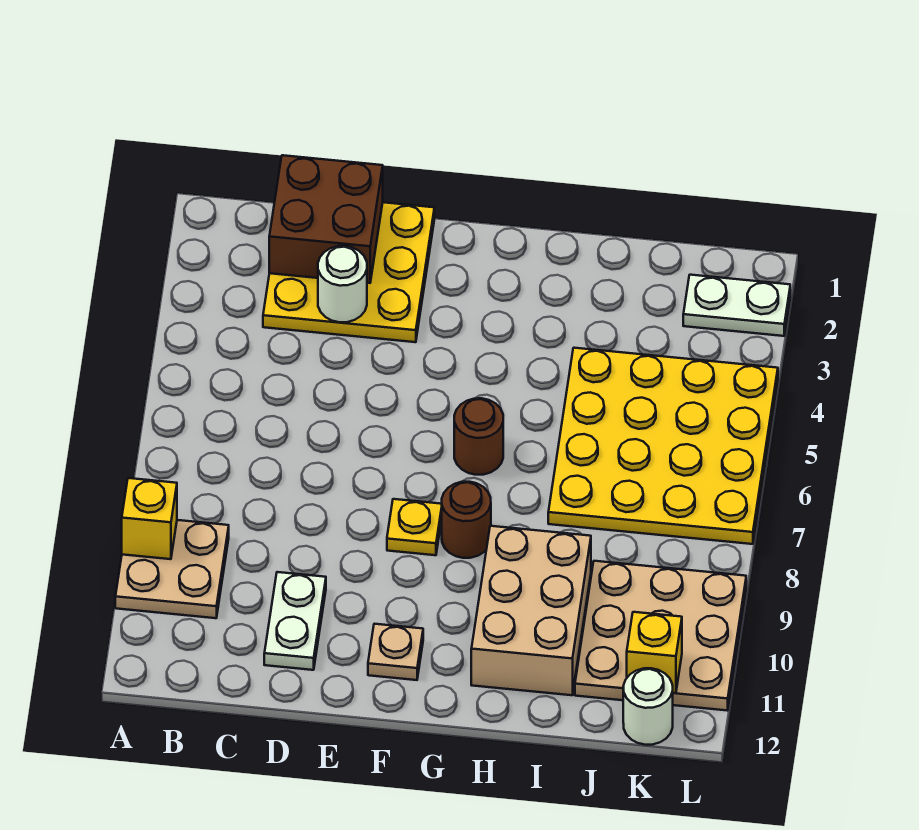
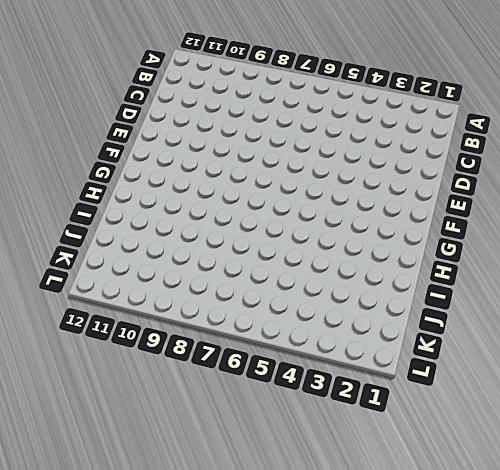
none -> tan plate A9:B10 level 1
none -> yellow plate C1:E3 level 1
none -> white plate D10:D11 level 1

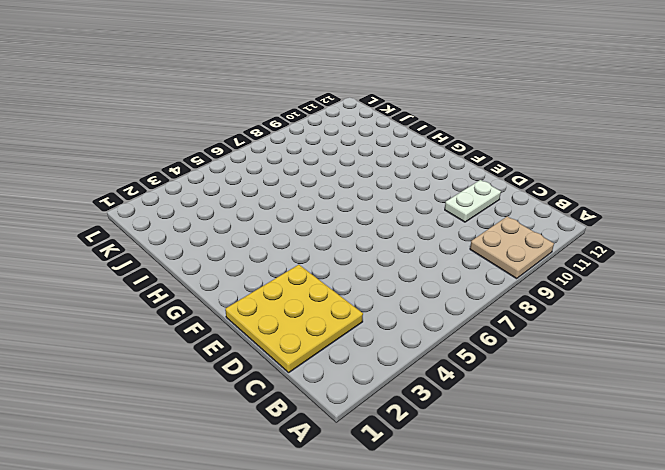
none -> yellow plate F8 level 1
none -> tan plate F11 level 1
none -> brown round brick G6 level 1

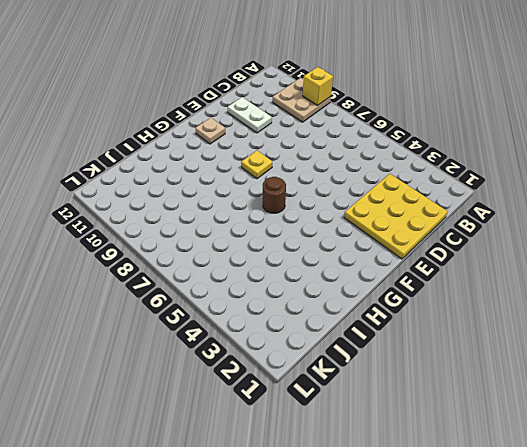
none -> brown round brick G8 level 1
none -> tan brick H9:I11 level 1
none -> yellow plate I4:L7 level 1

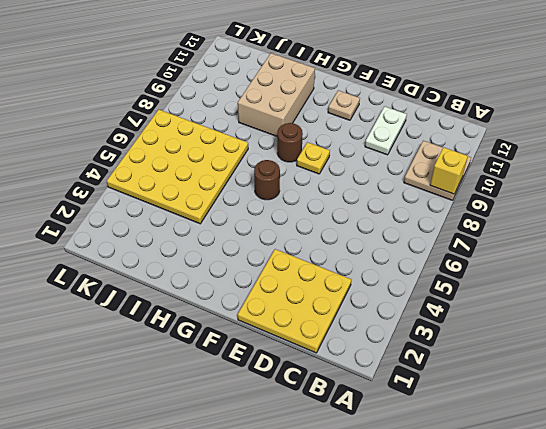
none -> tan plate J9:L11 level 1
none -> white plate K2:L2 level 1
none -> white round brick K12 level 1

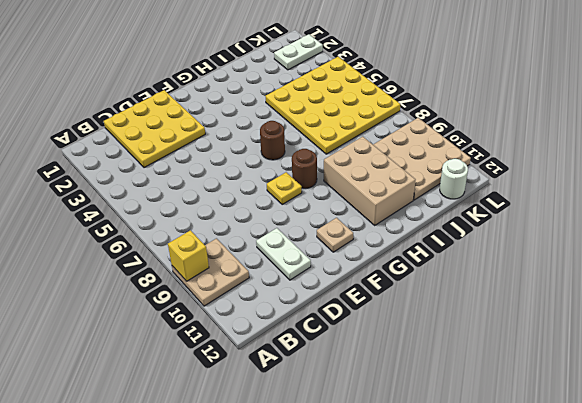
none -> brown brick C1:D2 level 2
none -> white round brick D3 level 2
none -> yellow brick K11 level 2

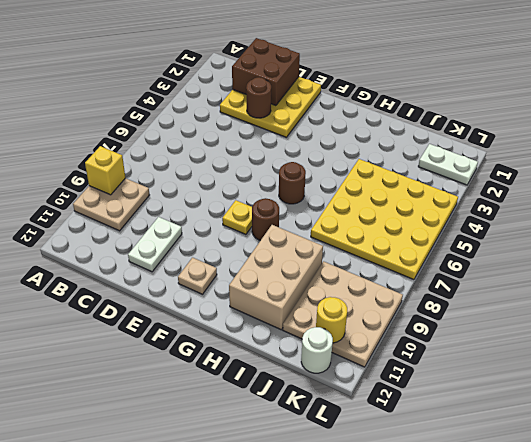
brown round brick D3 level 2 -> white round brick D3 level 2
yellow round brick K11 level 2 -> yellow brick K11 level 2

